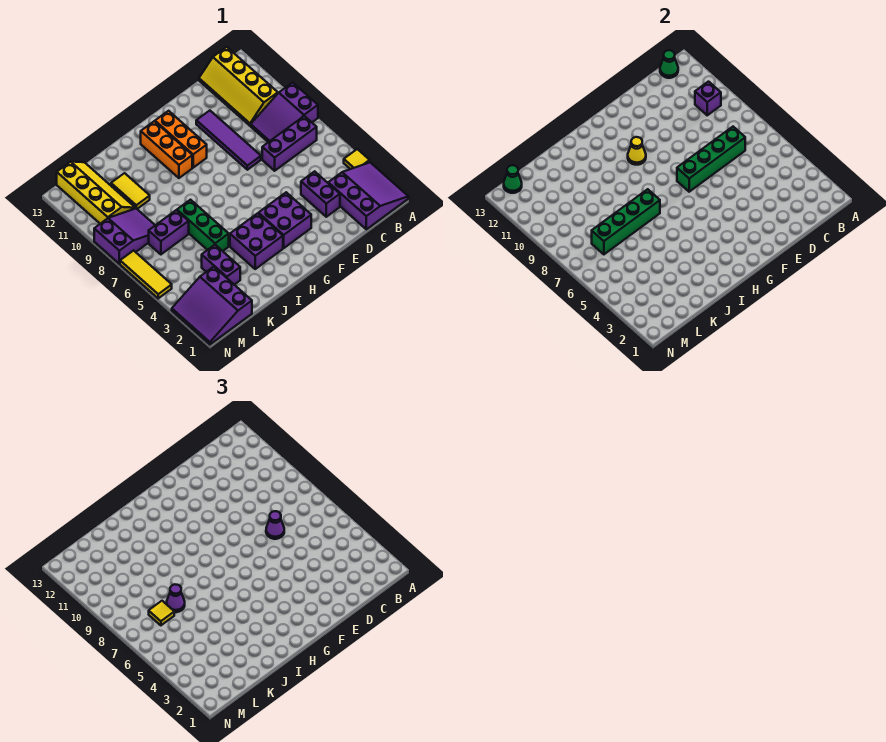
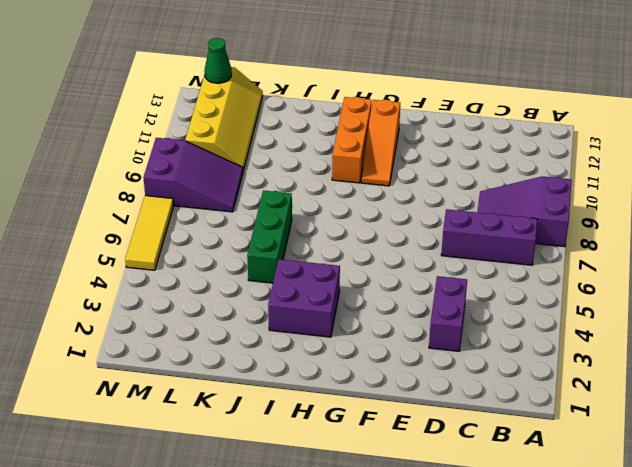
orange slope G10:G12 level 1 top 12 -> orange brick G10:G12 level 1
none -> purple slope A1:C3 level 1 top C
none -> yellow tile A4 level 1
none -> yellow slope B10:C13 level 1 top B

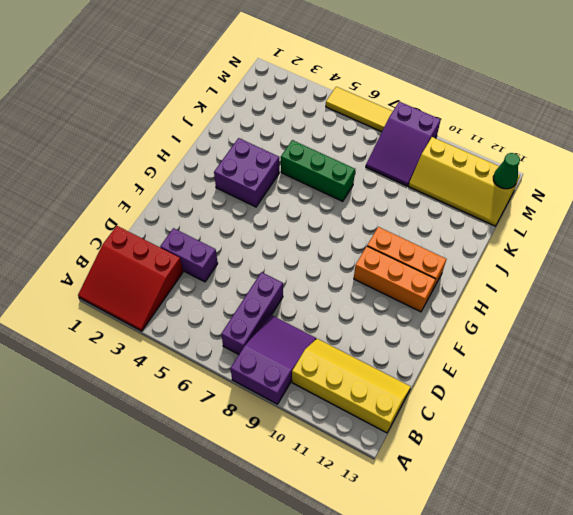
red slope A1:C3 level 1 top C -> purple slope A1:C3 level 1 top C
none -> yellow tile A4 level 1
none -> purple tile E8:E11 level 1
none -> purple brick F3:G4 level 1

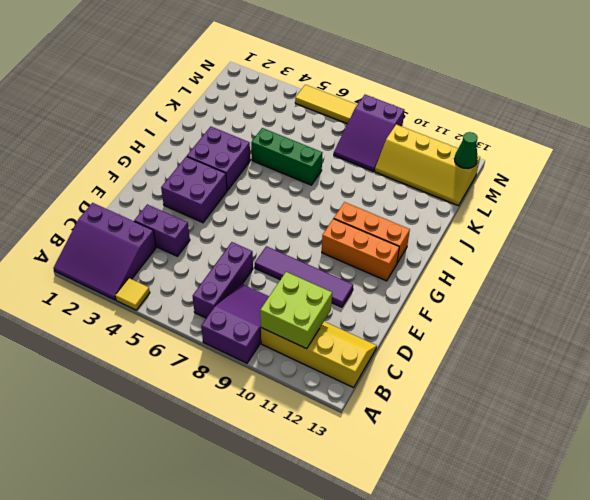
lime brick B10:C11 level 2 -> purple brick B10 level 2
none -> purple brick K3:K4 level 1
none -> purple brick K7:L7 level 1
none -> yellow tile K10:K11 level 1

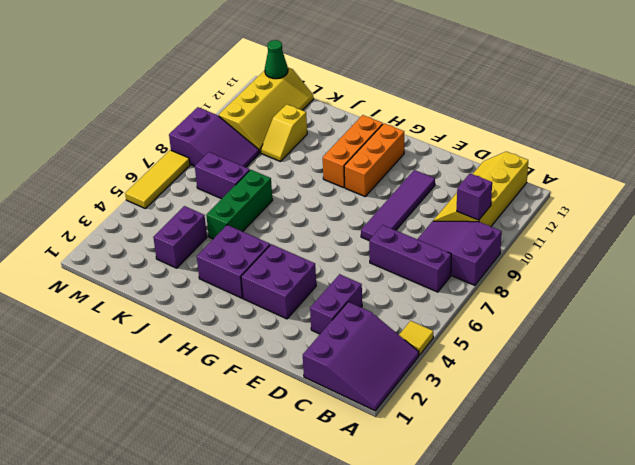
yellow slope K10:K11 level 1 top 11 -> yellow tile K10:K11 level 1
none -> purple slope L1:N3 level 1 top L
none -> green cone B13 level 2
none -> green brick C7:F7 level 2

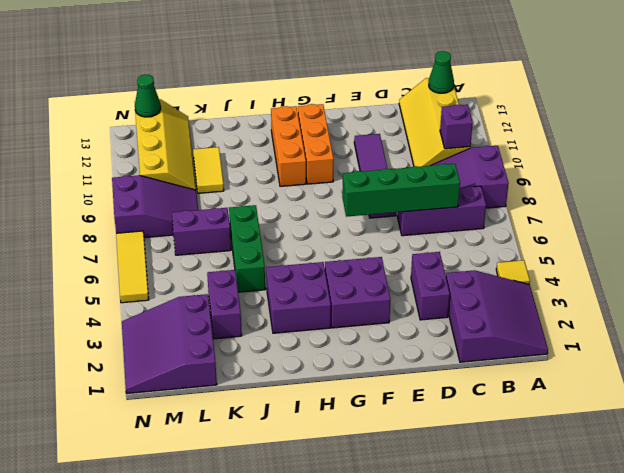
none -> yellow cone G10 level 2
none -> green brick I7:L7 level 2
none -> purple cone D7 level 3

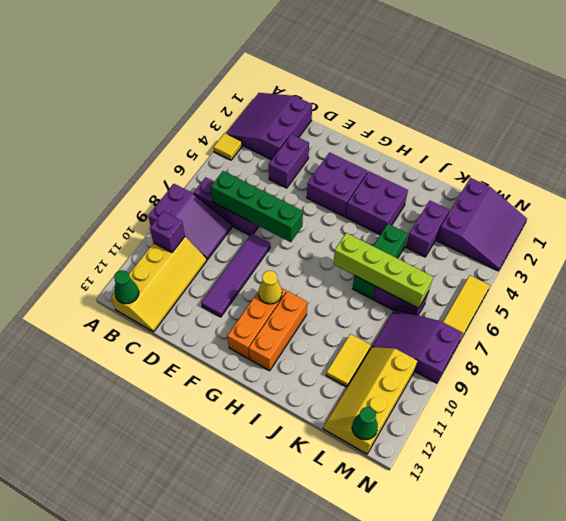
lime brick I7:L7 level 2 -> green brick I7:L7 level 2
none -> purple cone D7 level 3
none -> purple cone K7 level 3
none -> yellow tile L7 level 3

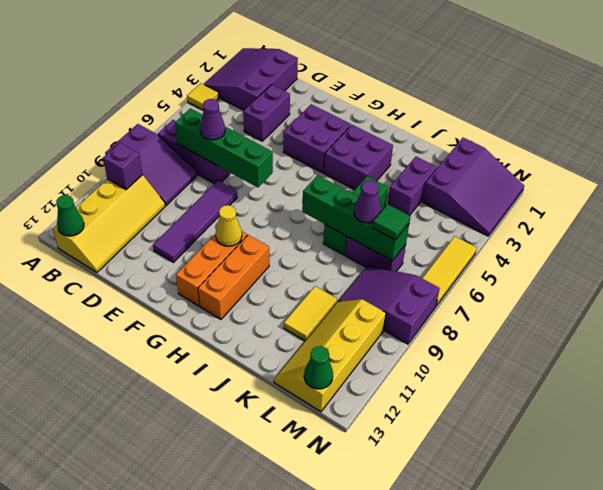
green tile L7 level 3 -> yellow tile L7 level 3

